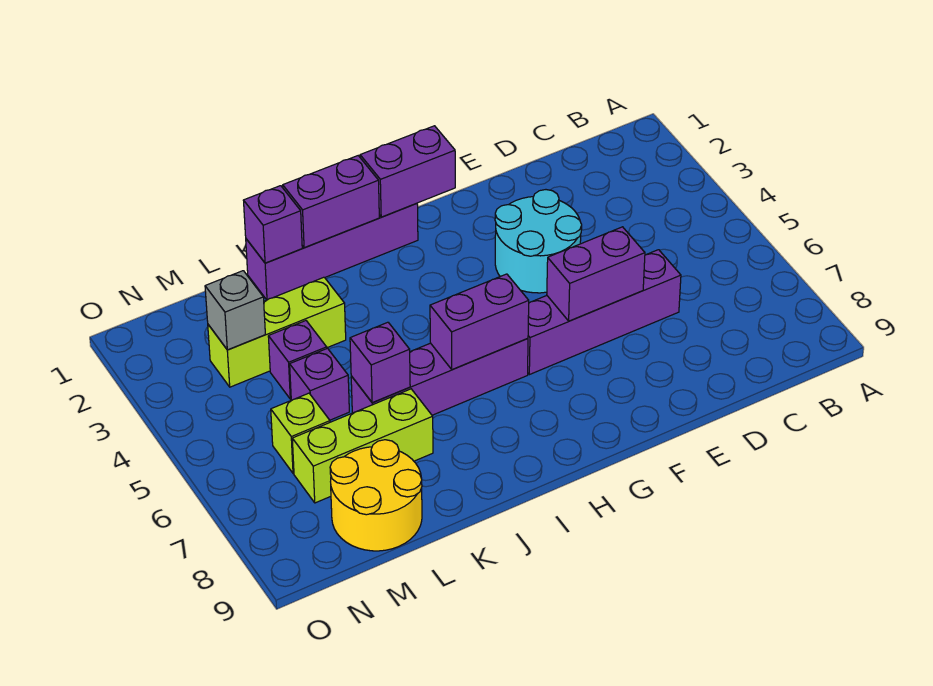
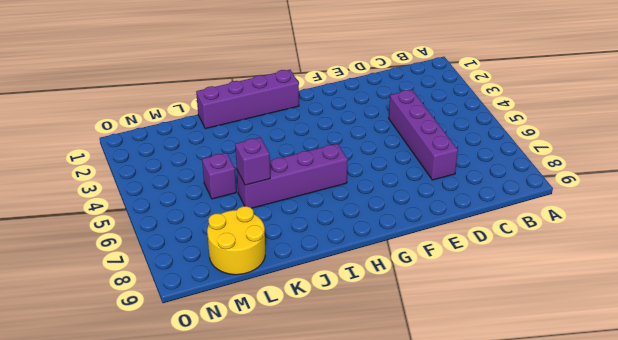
purple brick D4:D7 level 1 -> purple brick D6:G6 level 1
none -> cyan round brick E3:F4 level 1
none -> lime brick K3:M3 level 1
none -> lime brick K7:M7 level 1

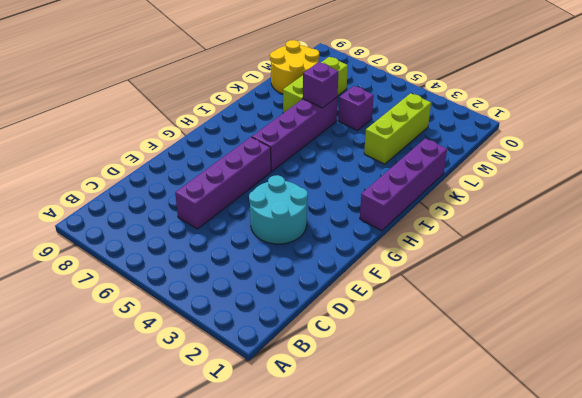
none -> purple brick L4 level 1
none -> lime brick M6 level 1
none -> purple brick E6:F6 level 2

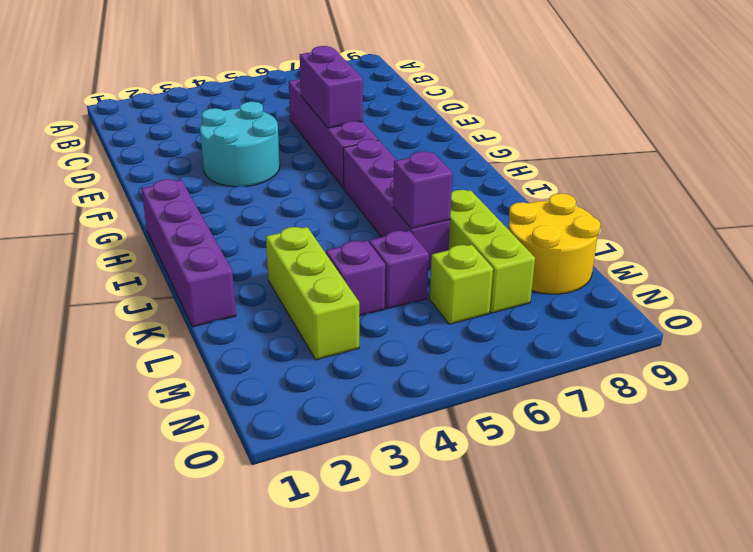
none -> purple brick G1:H1 level 2
none -> purple brick H6:I6 level 2
none -> purple brick I1:J1 level 2

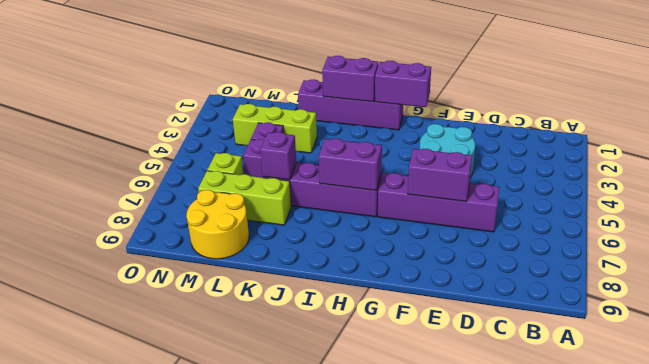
none -> purple brick K1 level 2
none -> grey brick M3 level 2

